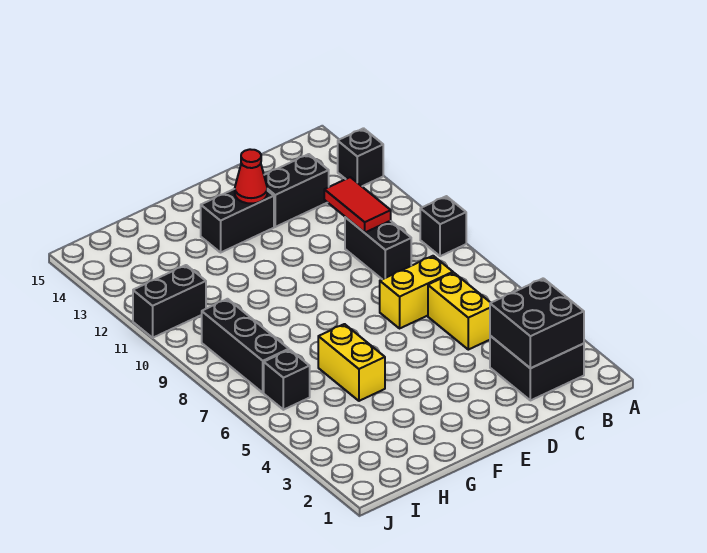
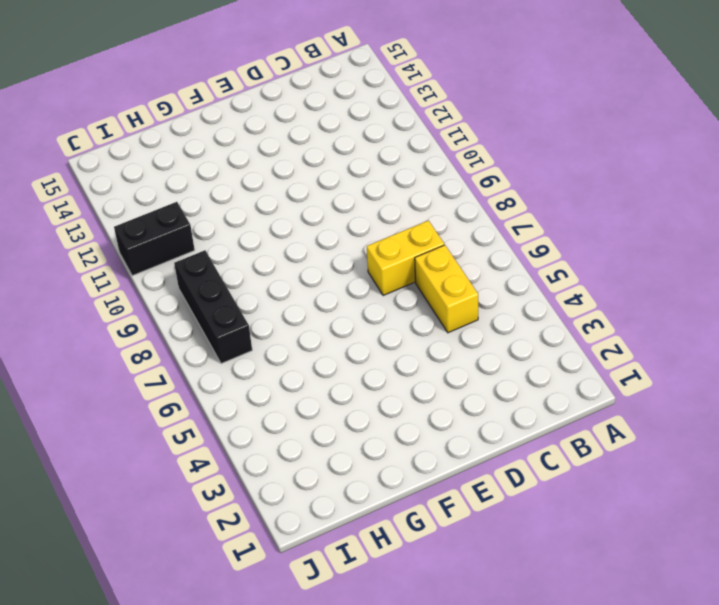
none -> black brick A9 level 1
none -> black brick A13 level 1
none -> black brick B2:C3 level 1

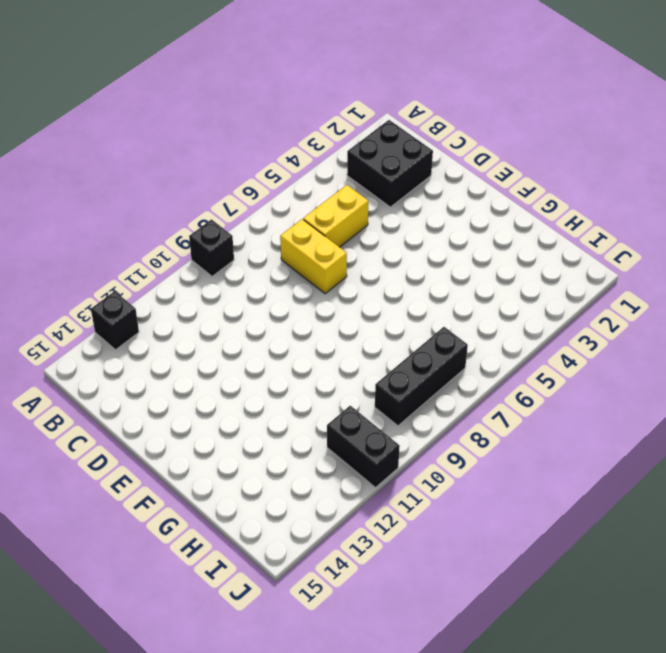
none -> black brick C9:C10 level 1
none -> black brick C13:D13 level 1
none -> black brick E13:F13 level 1

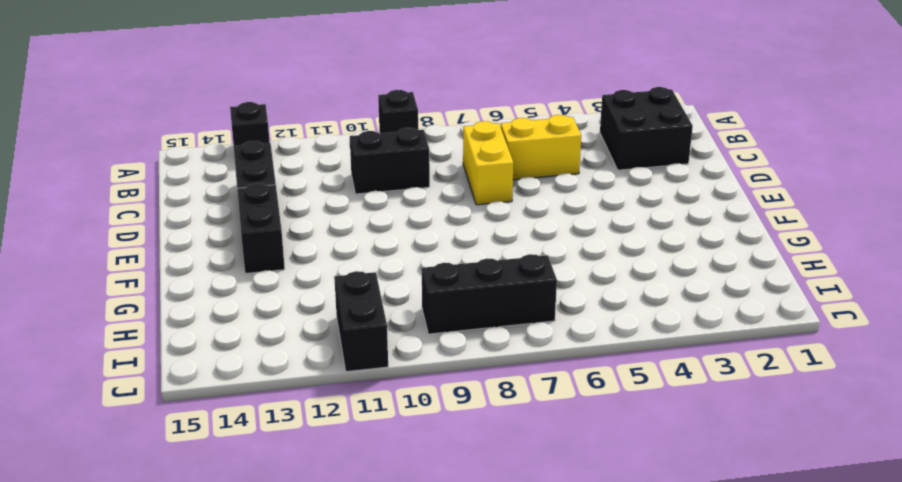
none -> yellow brick G5:G6 level 1
none -> black brick I6 level 1
none -> black brick B2:C3 level 2

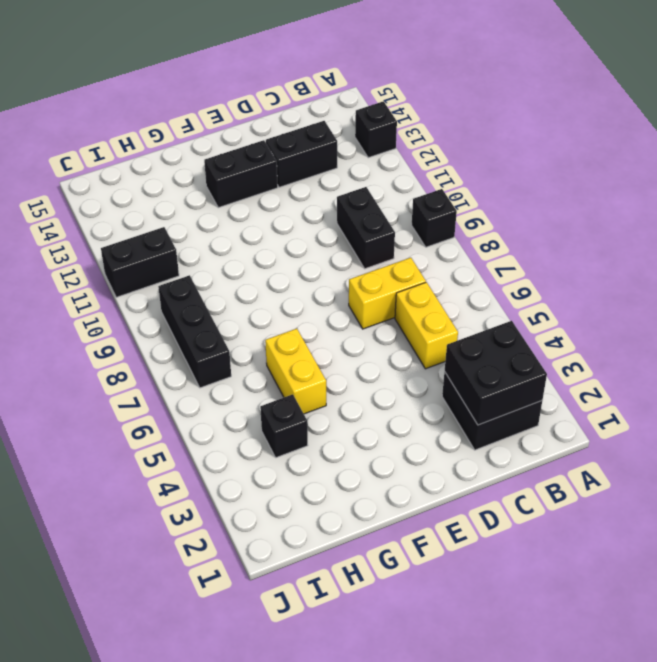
black brick H4 level 1 -> black brick I6 level 1
none -> red tile C10:C11 level 2
none -> red cone E13 level 2

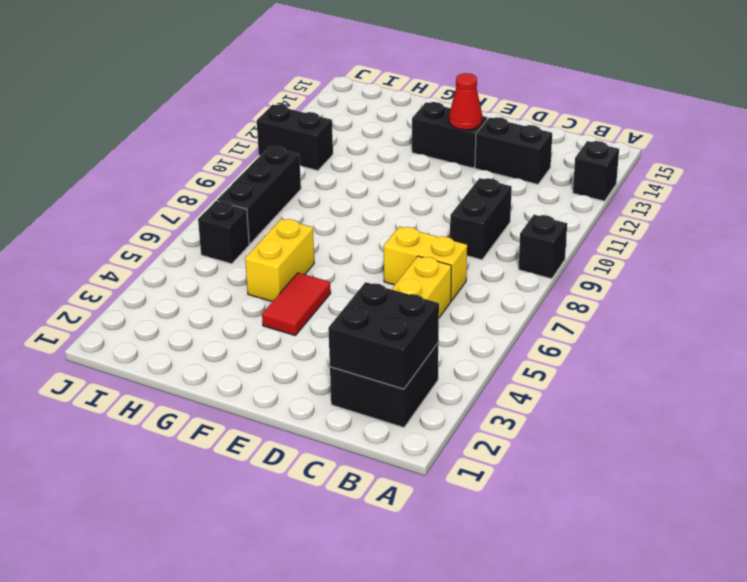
red tile F4:F5 level 1 -> red tile C10:C11 level 2

